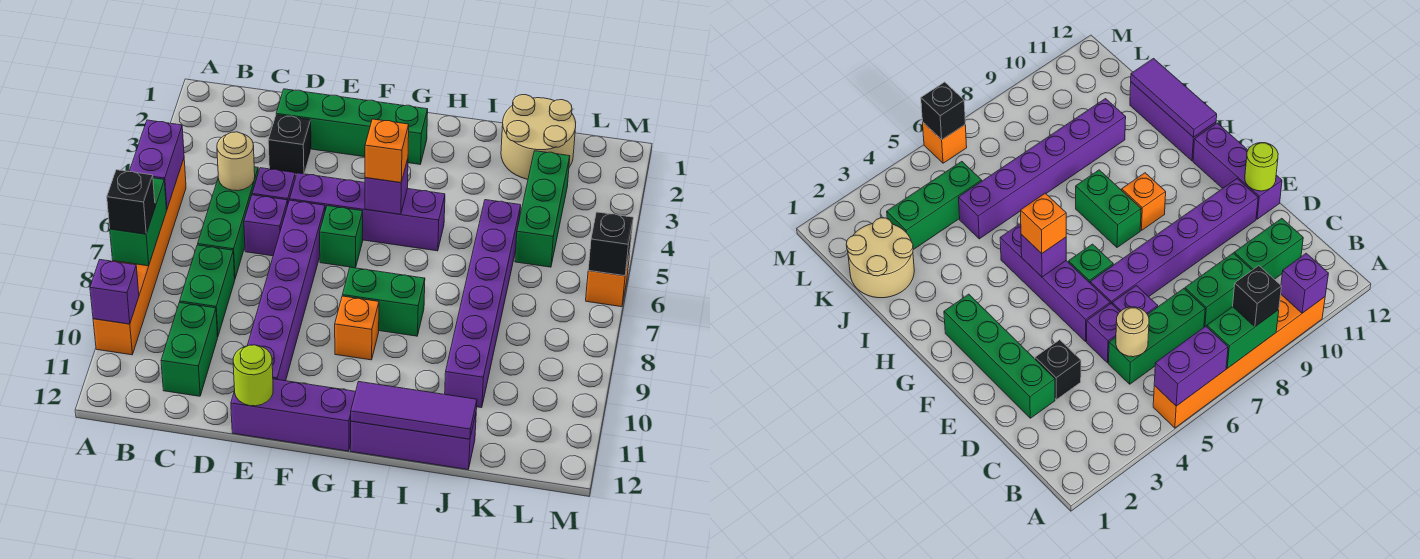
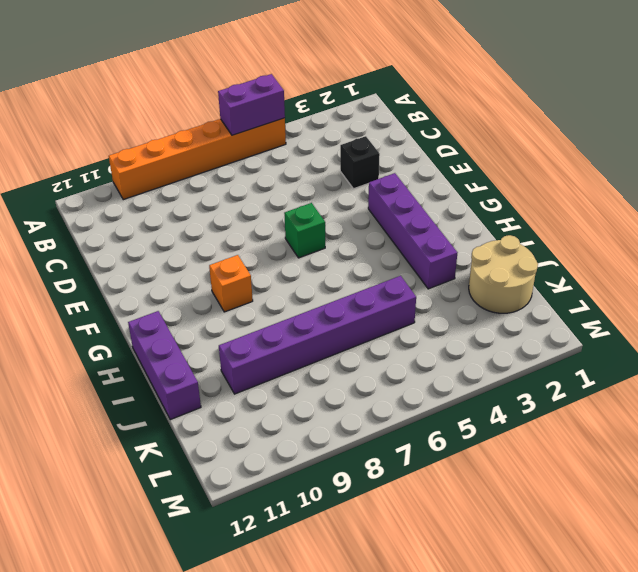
purple brick F3:I3 level 1 -> purple brick E5:H5 level 1
none -> green brick C5:C7 level 1
none -> green brick C8:C9 level 1
none -> green brick C10:C11 level 1

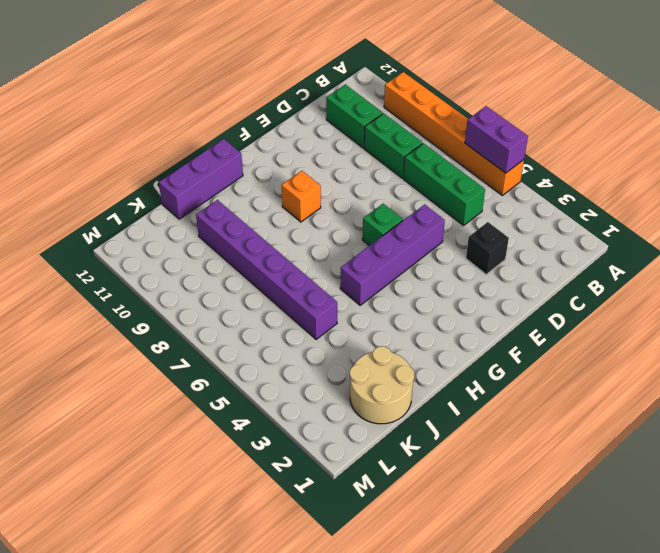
none -> green brick D2:G2 level 1
none -> purple brick D5 level 1
none -> purple brick D6 level 1

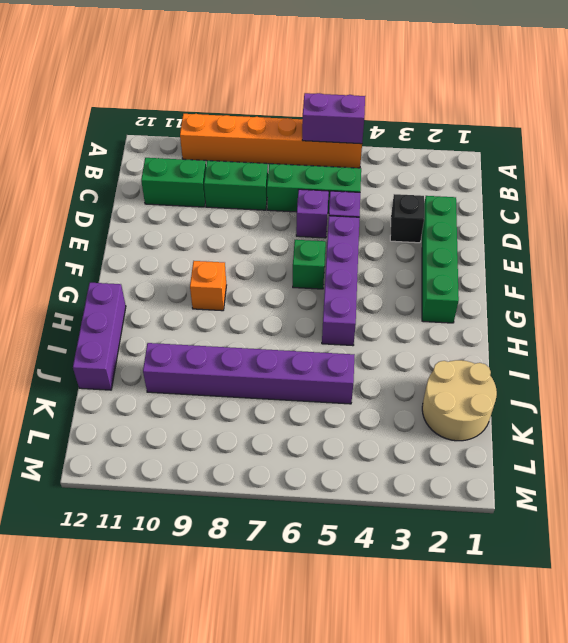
none -> purple brick E6:E11 level 1
none -> purple brick E12:G12 level 1
none -> green brick G8:H8 level 1

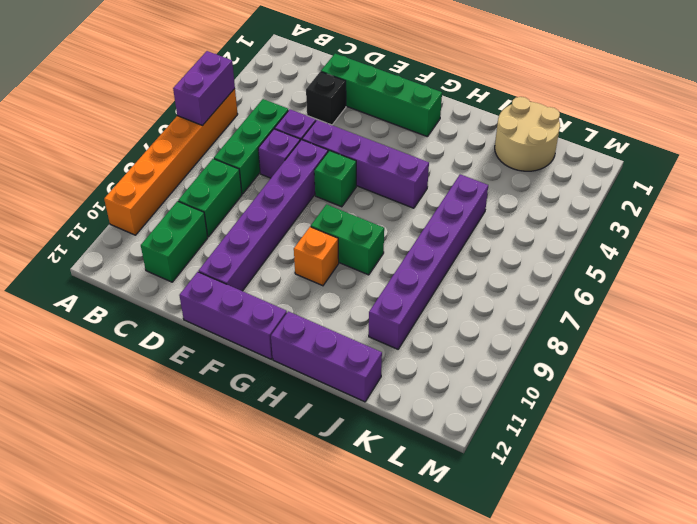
none -> green brick K3:K5 level 1
none -> orange brick M6 level 1
none -> green brick A7:A8 level 2

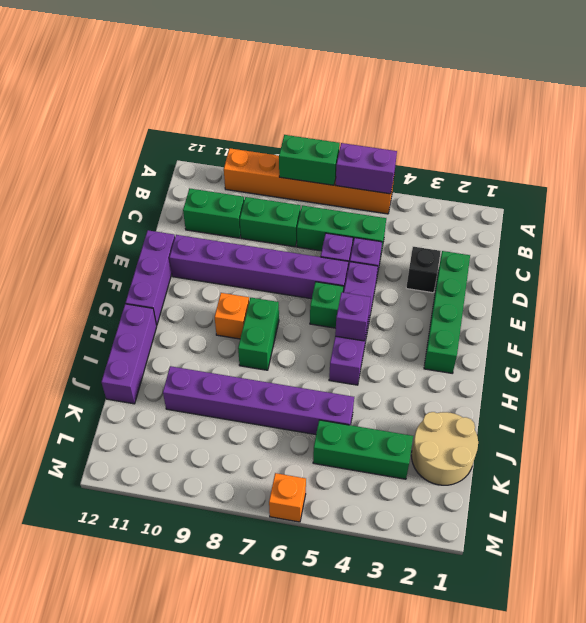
none -> purple brick A10 level 2
none -> tan round brick C5 level 2
none -> lime round brick E12 level 2

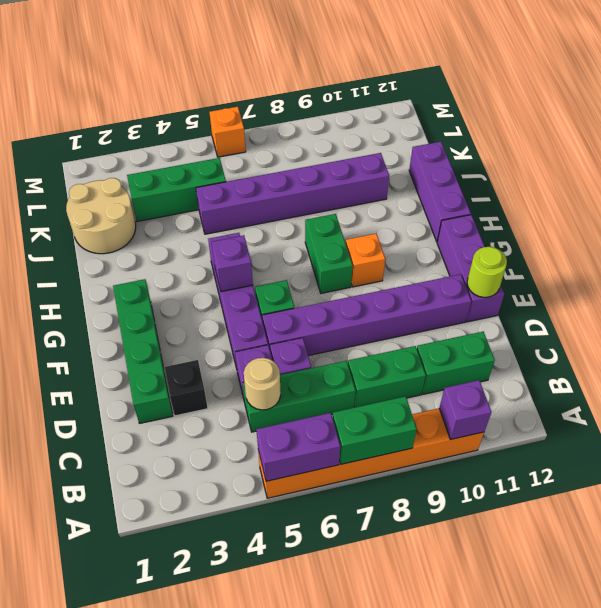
none -> purple tile H12:J12 level 2
none -> black brick M6 level 2
none -> black brick A8 level 3

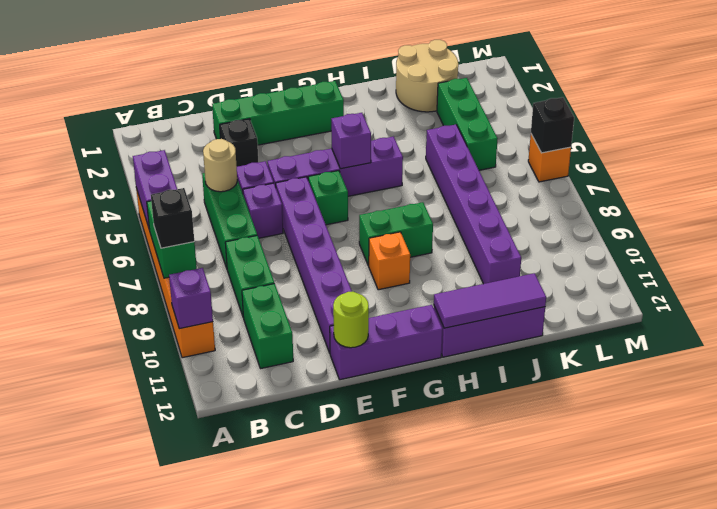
none -> orange brick G5 level 3

